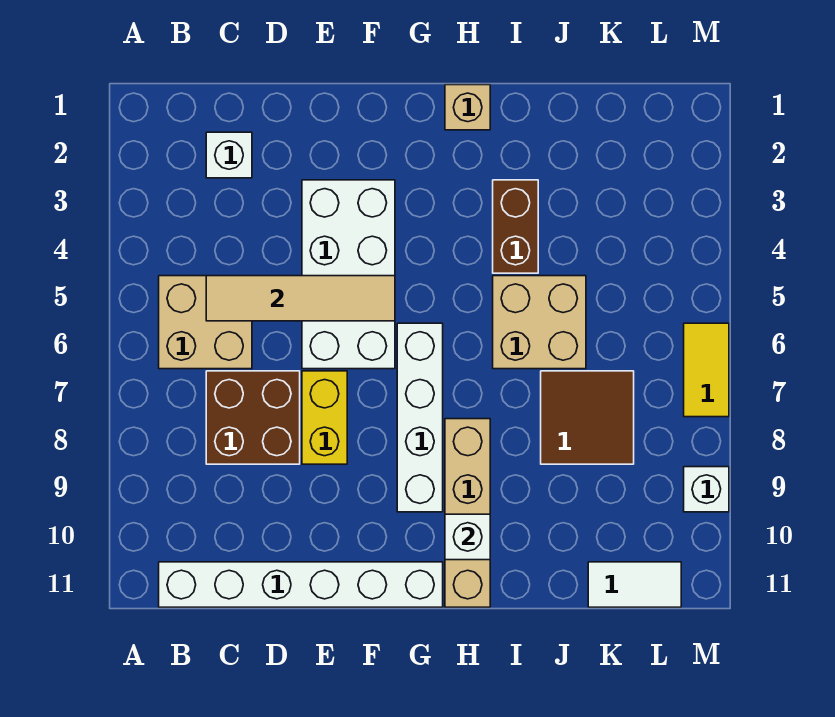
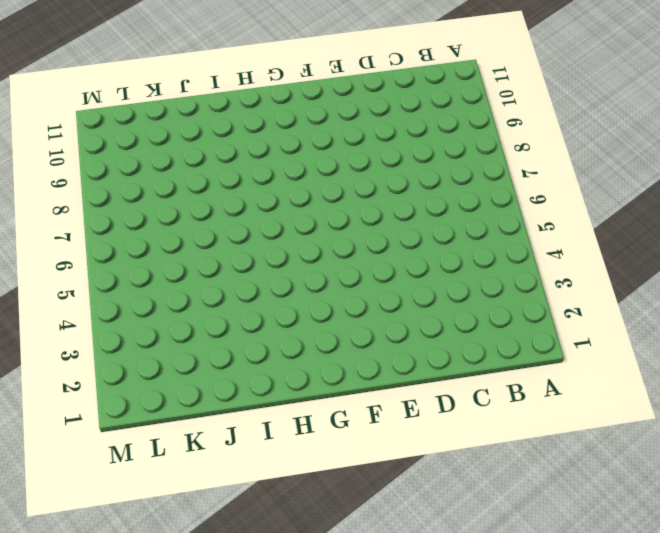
none -> tan brick B5:C6 level 1
none -> white brick B11:G11 level 1
none -> white brick C2 level 1

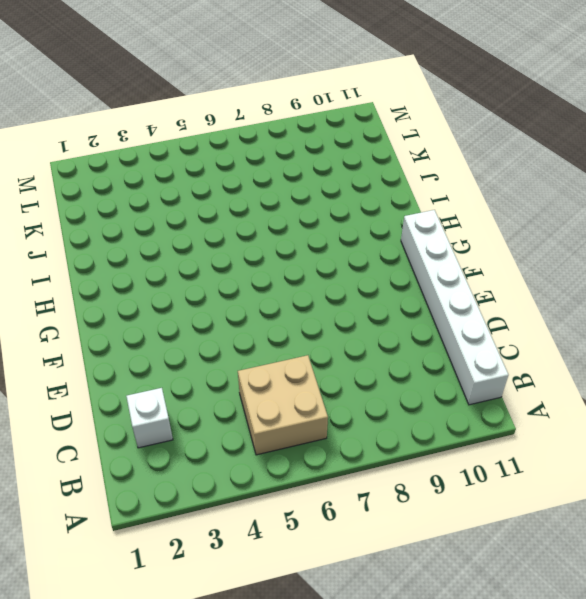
none -> brown brick C7:D8 level 1
none -> white brick E3:F6 level 1
none -> yellow brick E7:E8 level 1

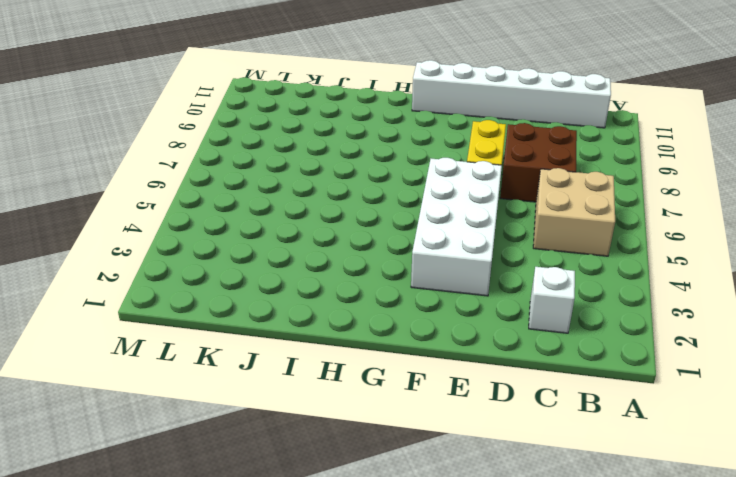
none -> white brick G6:G9 level 1
none -> tan brick H1 level 1
none -> tan brick H8:H11 level 1

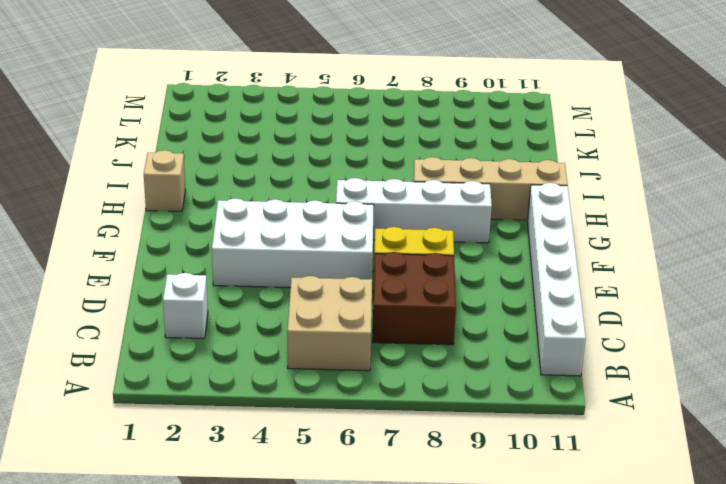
none -> brown brick I3:I4 level 1
none -> tan brick I5:J6 level 1
none -> brown tile J7:K8 level 1

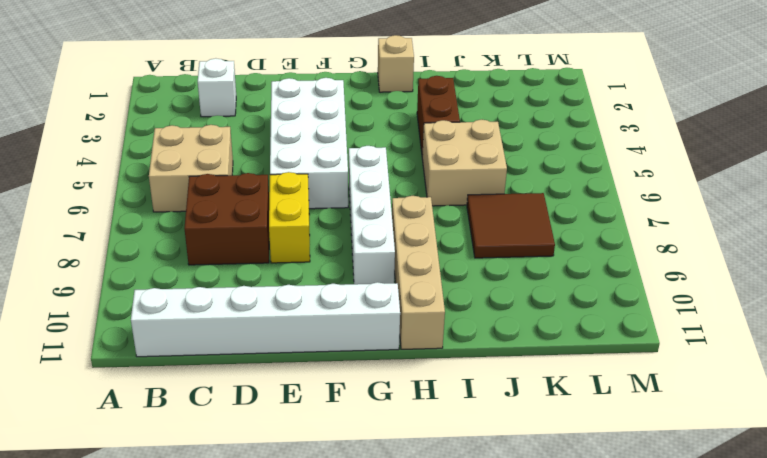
none -> white tile K11:L11 level 1
none -> yellow tile M6:M7 level 1
none -> white brick M9 level 1

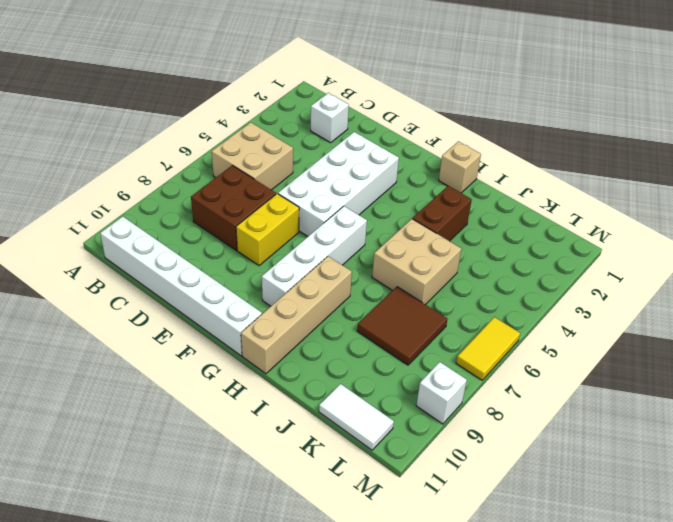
none -> tan tile C5:F5 level 2
none -> white brick H10 level 2

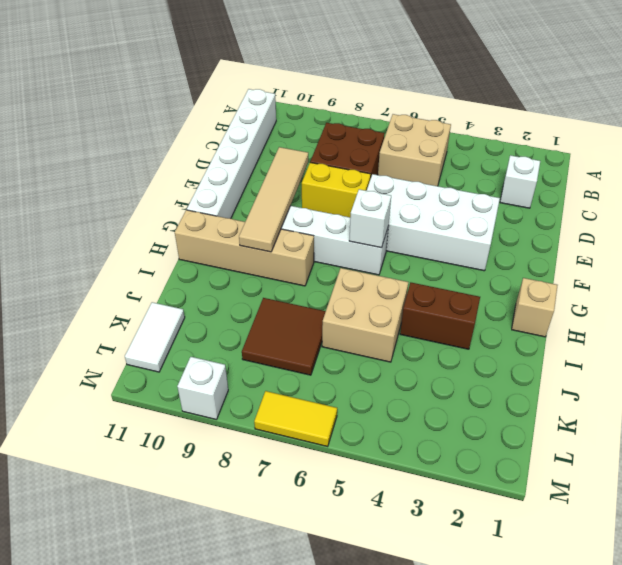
tan tile E9:H9 level 2 -> tan tile C5:F5 level 2
white brick G6 level 2 -> white brick H10 level 2

